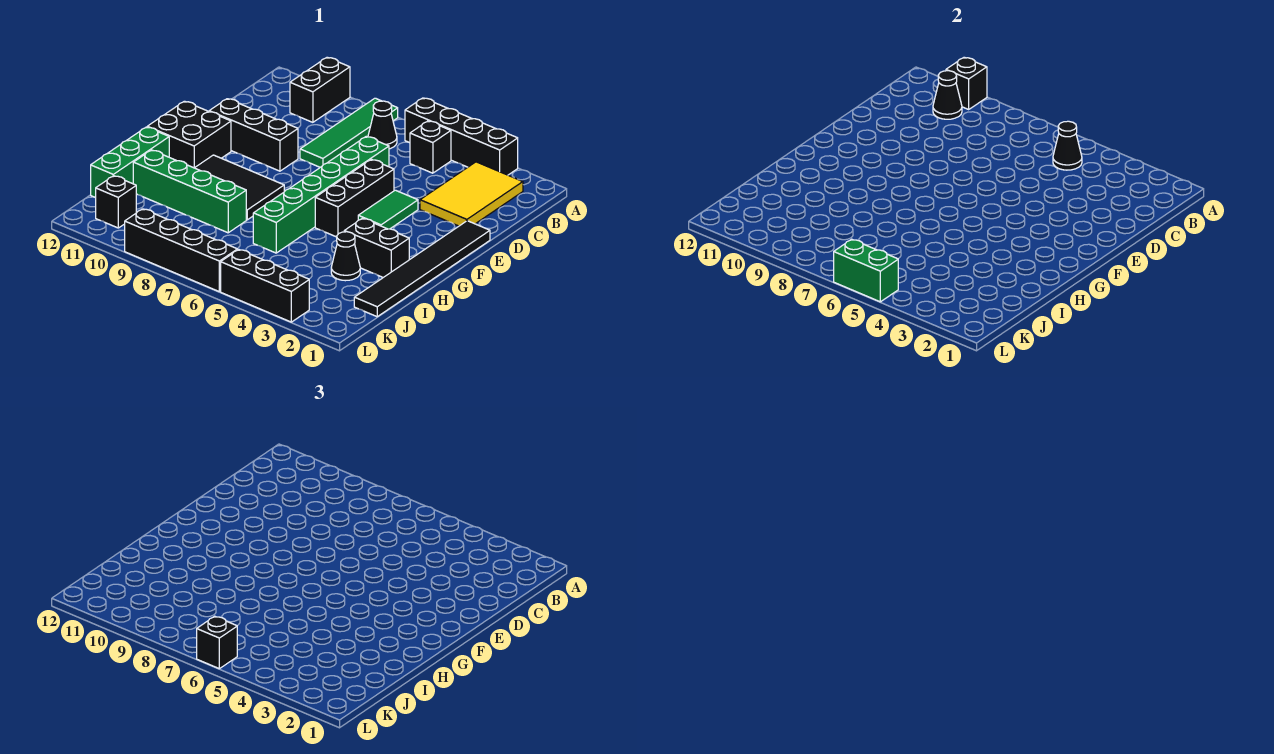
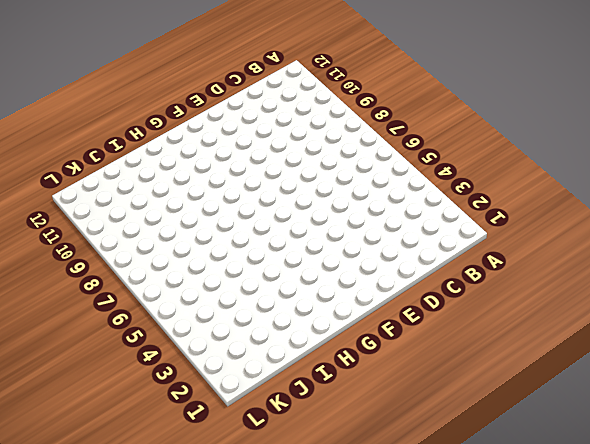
none -> black brick A3:A6 level 1
none -> green tile A8:D8 level 1
none -> black brick A10:B10 level 1

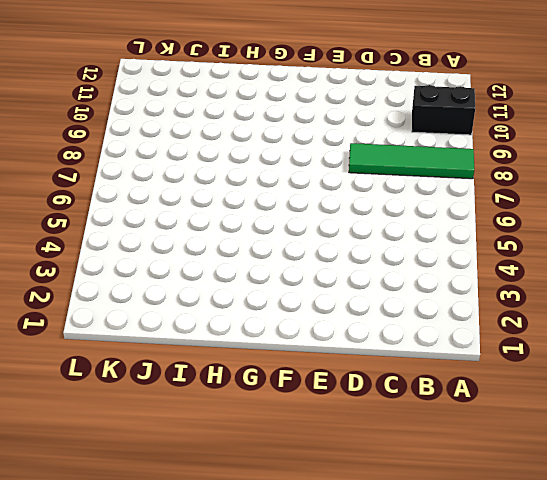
none -> black brick A3:A6 level 1
none -> yellow tile B2:D3 level 1
none -> black brick B5 level 1

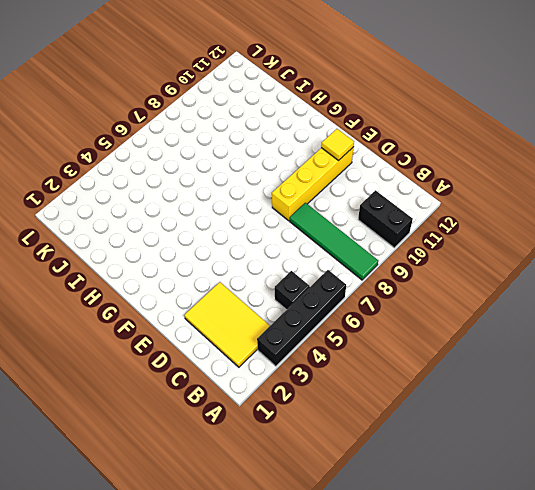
yellow brick E8:E11 level 1 -> black brick E9:E11 level 1
yellow tile E11 level 2 -> none
none -> black cone B7 level 1
none -> green brick D6:I6 level 1
none -> black tile E1:J1 level 1

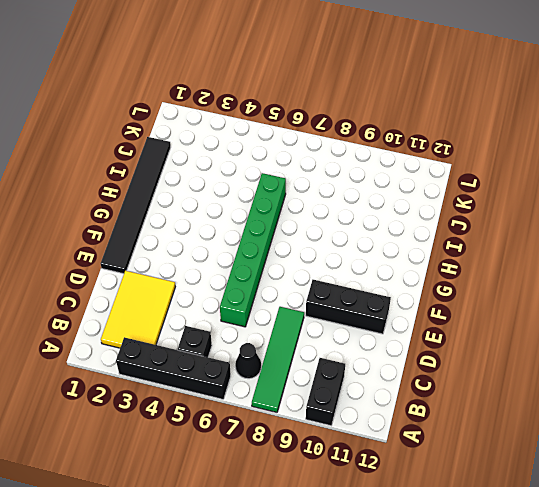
none -> green tile E4:F4 level 1
none -> black brick E5:G5 level 1
none -> black brick F11:G12 level 1

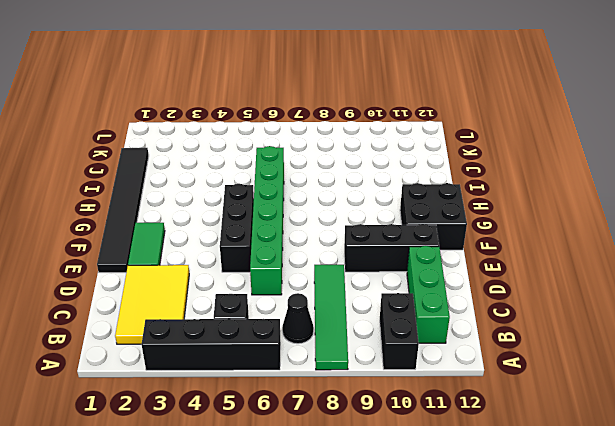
green brick B11:D11 level 1 -> green brick H12:J12 level 1
green tile E2:F2 level 1 -> green tile E4:F4 level 1
none -> black tile G8:H10 level 1
none -> black brick H2:H3 level 1
none -> black cone I3 level 1

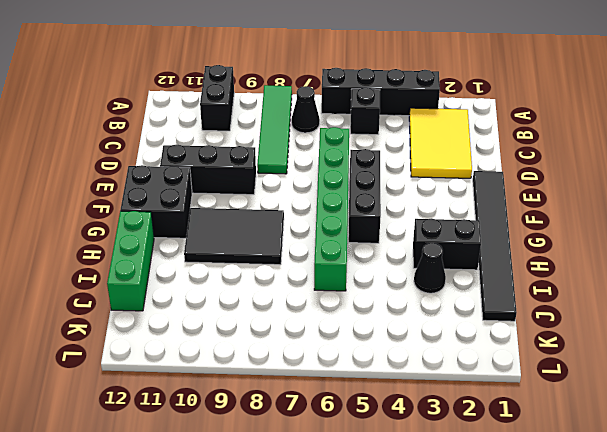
none -> green tile E4:F4 level 1
none -> green brick I8:I11 level 1
none -> black brick K11 level 1

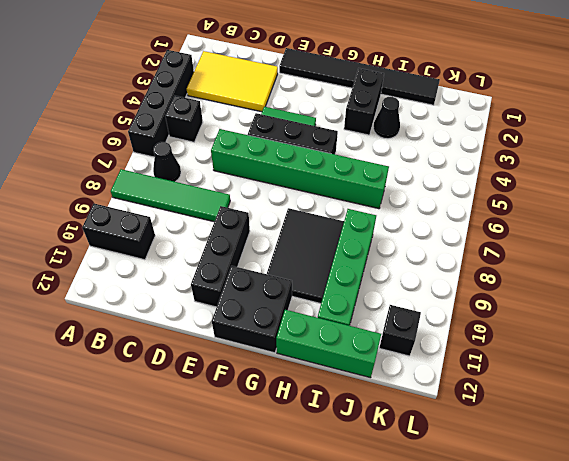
none -> black brick L3:L5 level 1
none -> black brick L6:L9 level 1
none -> black brick A10 level 2

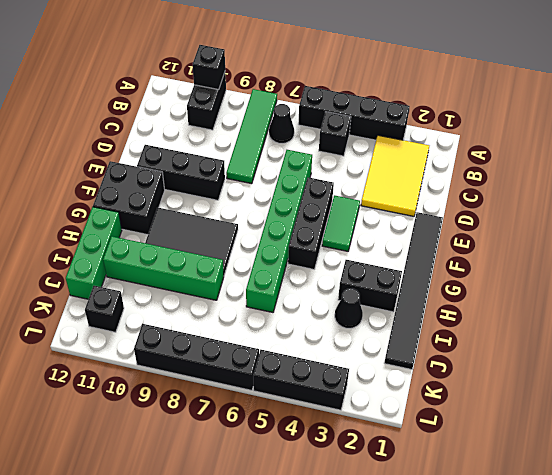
none -> black cone B5 level 2
none -> black cone B10 level 2
none -> green brick L5:L6 level 2

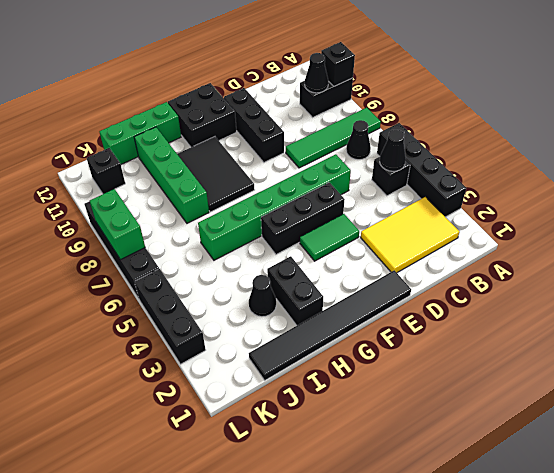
green brick L7:L8 level 2 -> green brick L5:L6 level 2
none -> black brick L6 level 3

